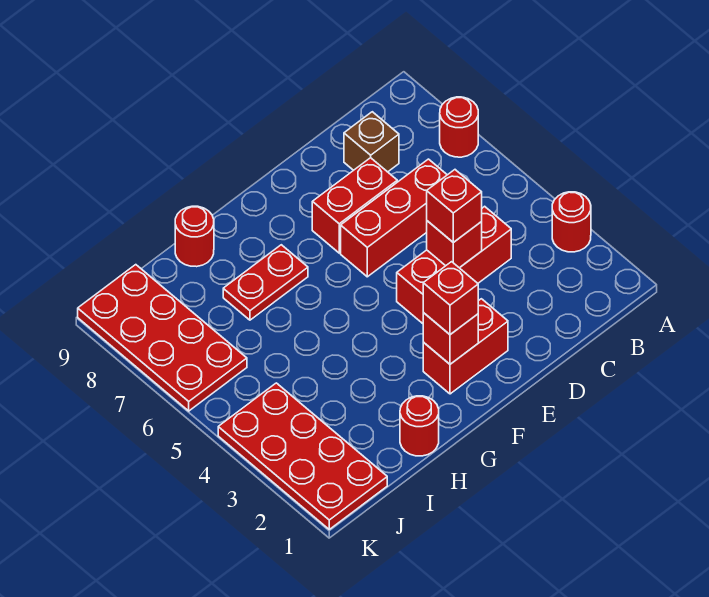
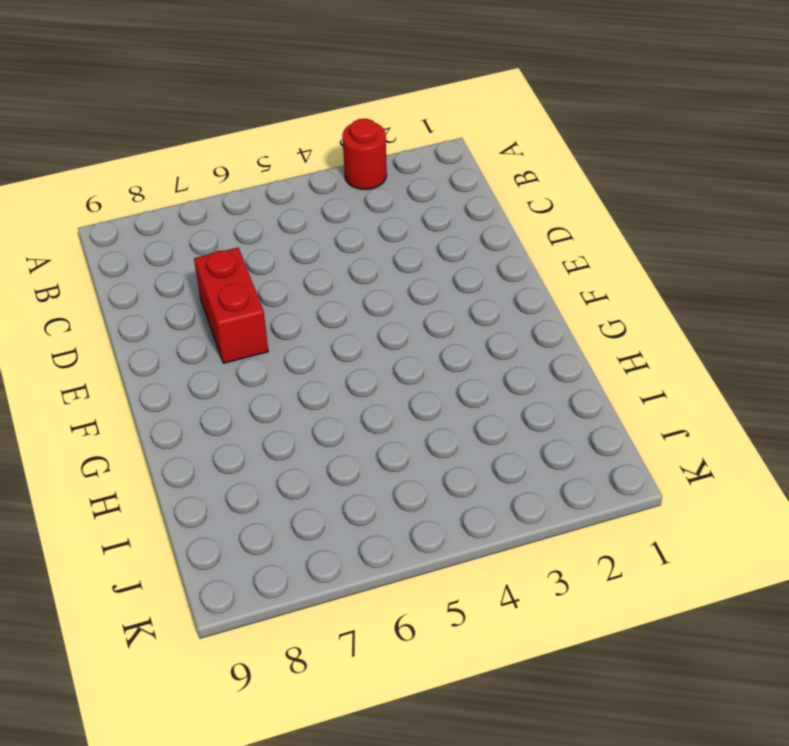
none -> red round brick A7 level 1
none -> red brick C4:E4 level 1
none -> red brick C6:E6 level 1

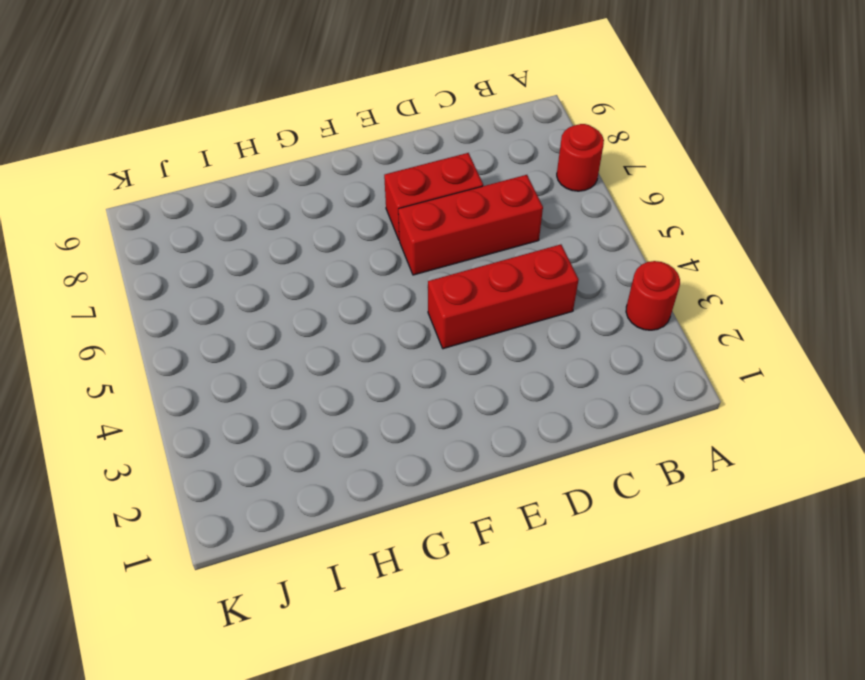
none -> brown brick C8 level 1
none -> red brick E2:F2 level 1
none -> red plate G7:H7 level 1

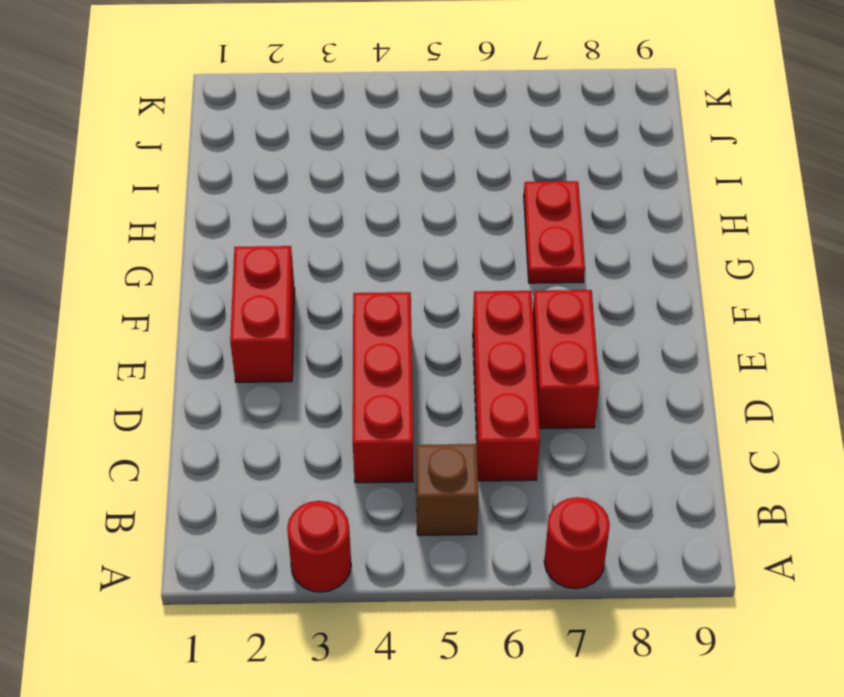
brown brick B5 level 1 -> brown brick C8 level 1
none -> red round brick H1 level 1
none -> red round brick H9 level 1
none -> red plate J1:K4 level 1

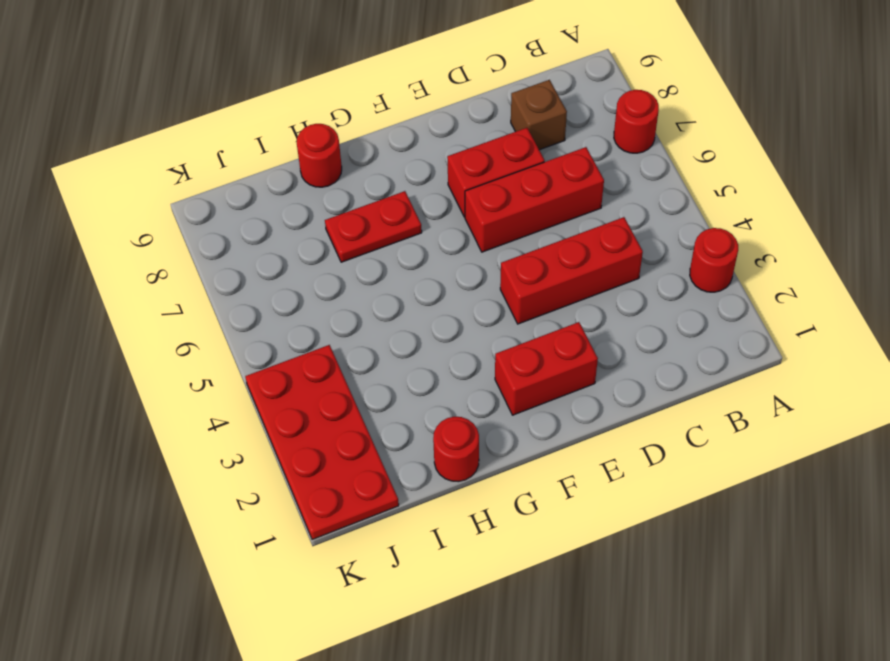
none -> red plate J6:K9 level 1
none -> red brick D4 level 2
none -> red brick F2 level 2

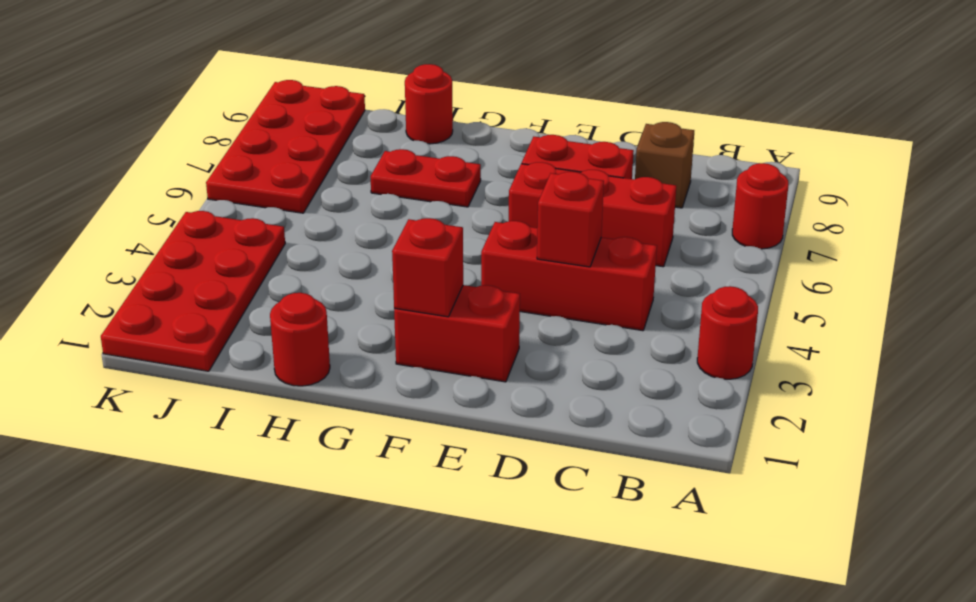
none -> red brick D4 level 3
none -> red brick F2 level 3

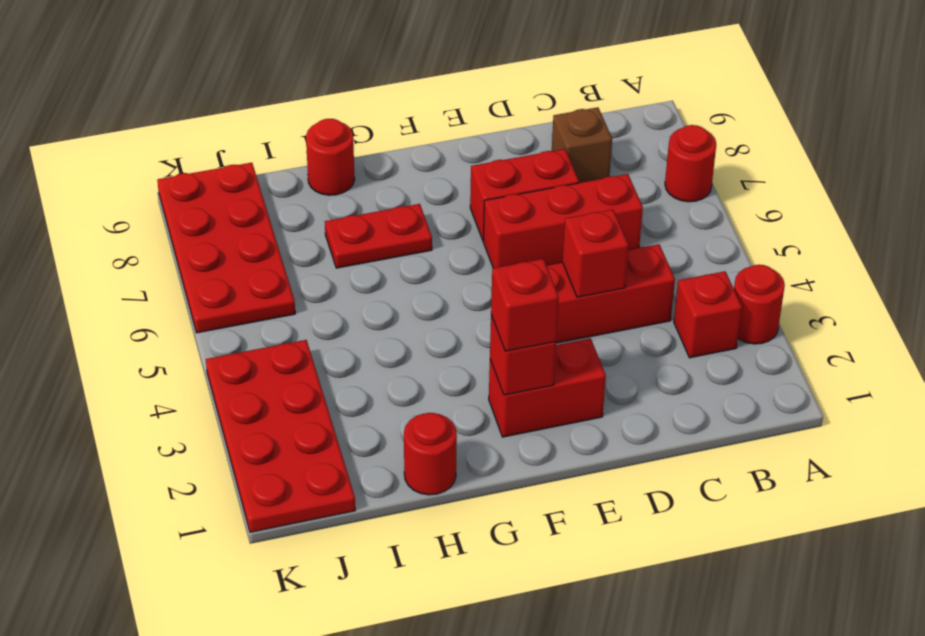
red brick B3 level 1 -> red brick D4 level 3

